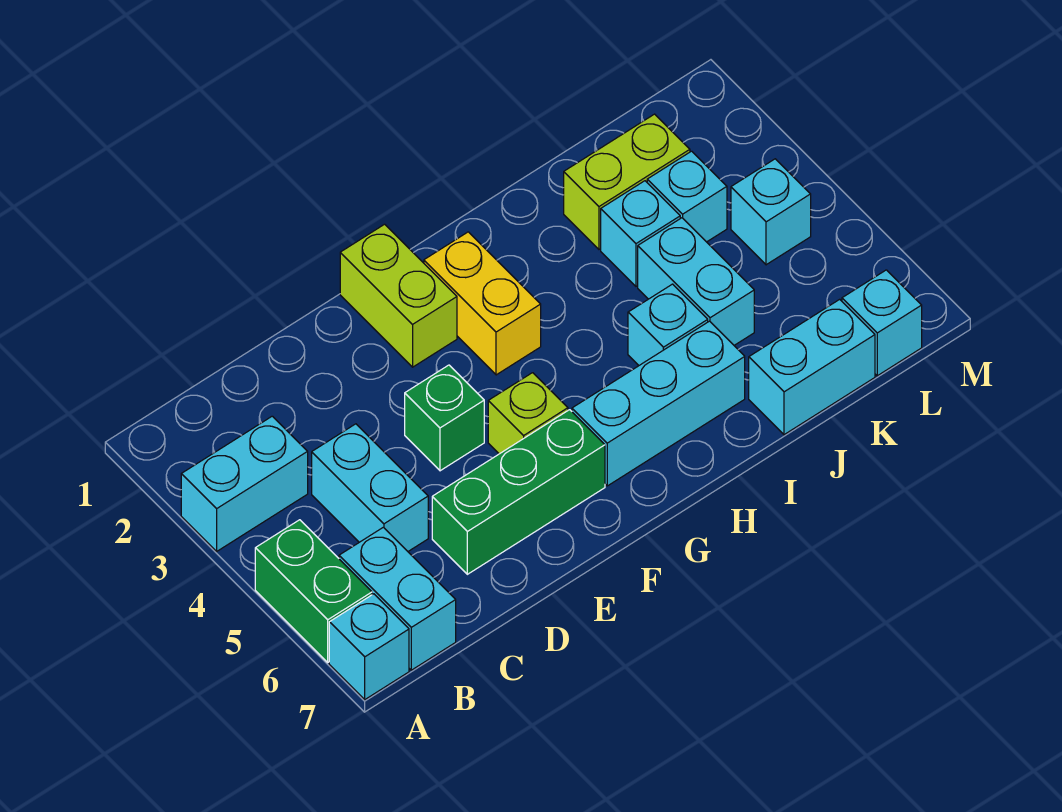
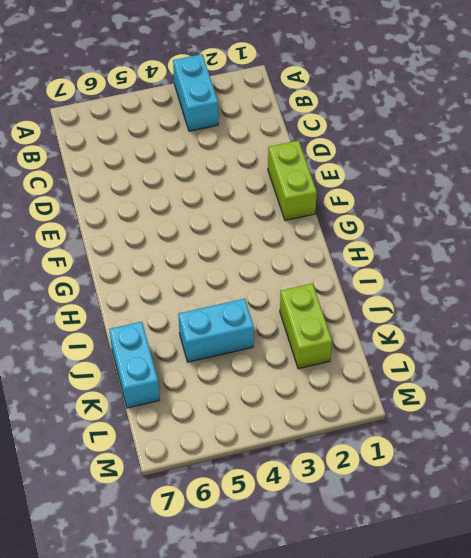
lime brick E1:F1 level 1 -> lime brick F1:F2 level 1
none -> green brick A5:A6 level 1
none -> cyan brick A7 level 1
none -> cyan brick B6:B7 level 1

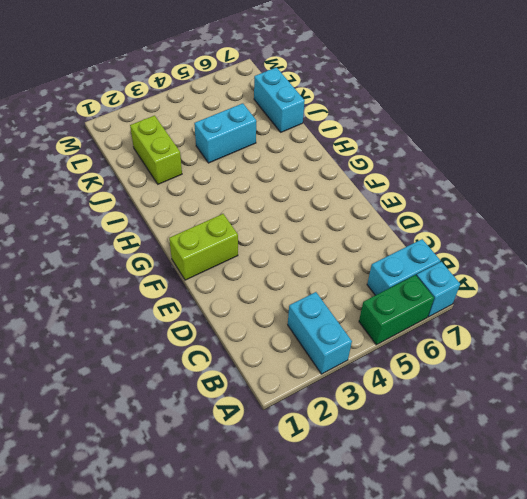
none -> cyan brick C4:C5 level 1
none -> green brick D6:F6 level 1
none -> green brick E4 level 1

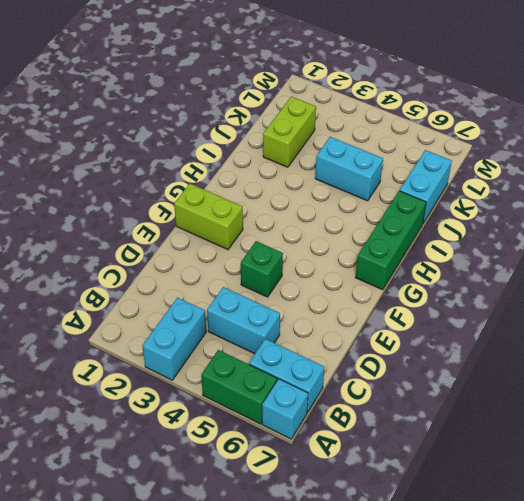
green brick G7:I7 level 1 -> green brick D6:F6 level 1
none -> lime brick F5 level 1
none -> yellow brick G2:G3 level 1
none -> cyan brick G6:I6 level 1

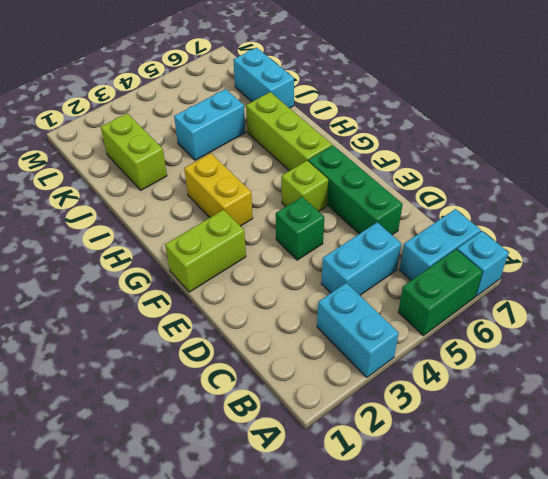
yellow brick G3:H3 level 1 -> yellow brick G2:G3 level 1
lime brick G6:I6 level 1 -> cyan brick G6:I6 level 1
none -> cyan brick I5 level 1
none -> cyan brick J3 level 1
none -> cyan brick K3 level 1

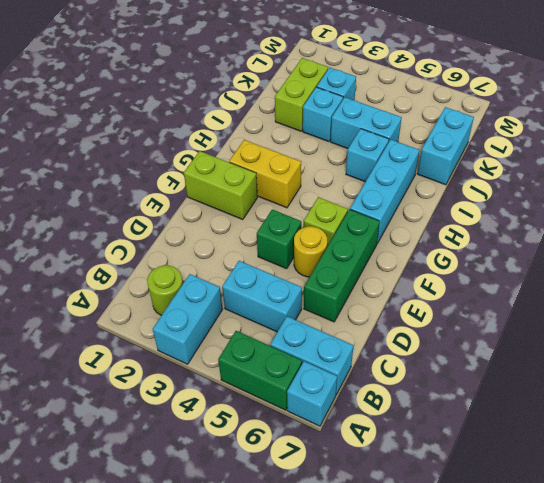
lime round brick B2 level 1 -> none
yellow round brick E5 level 1 -> none
none -> cyan brick L4 level 1
none -> cyan brick L7 level 1

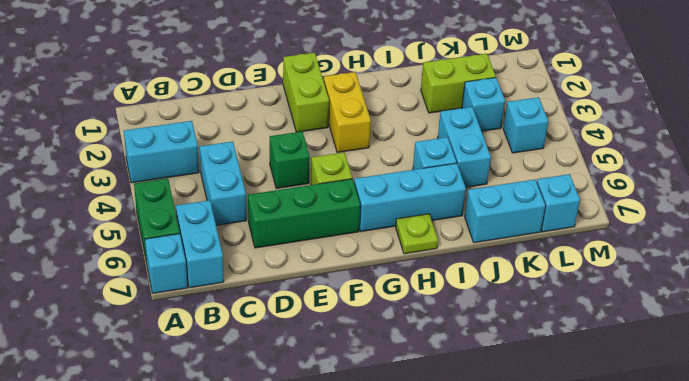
lime plate H7 level 1 -> none
none -> cyan brick J3 level 1

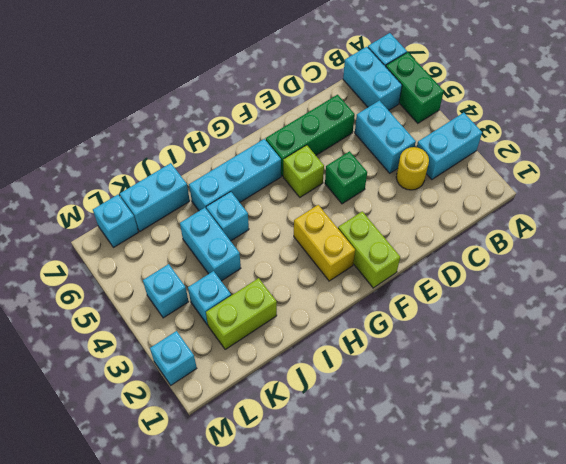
yellow round brick C3 level 1 -> none
cyan brick M2 level 1 -> cyan brick J3 level 1

